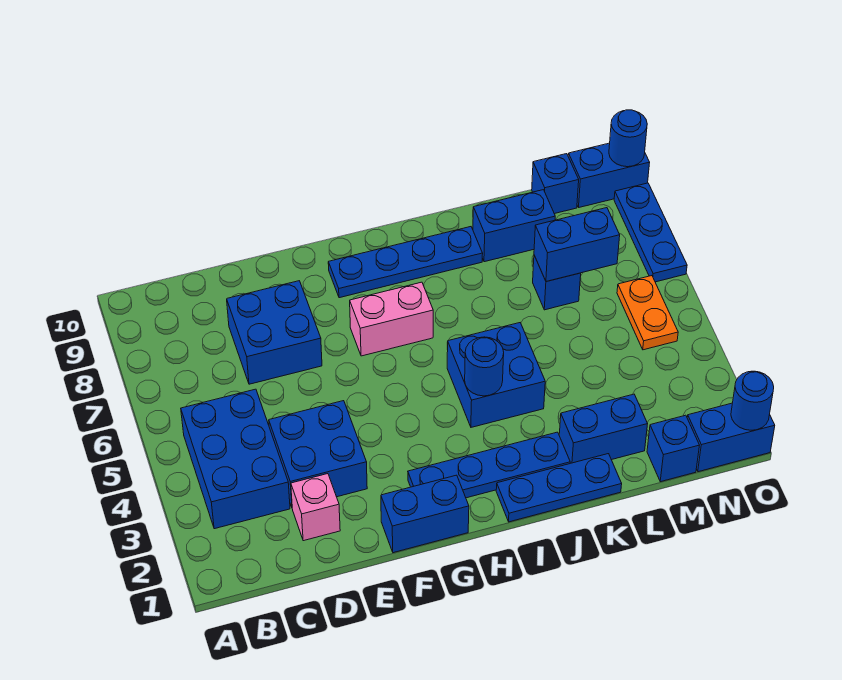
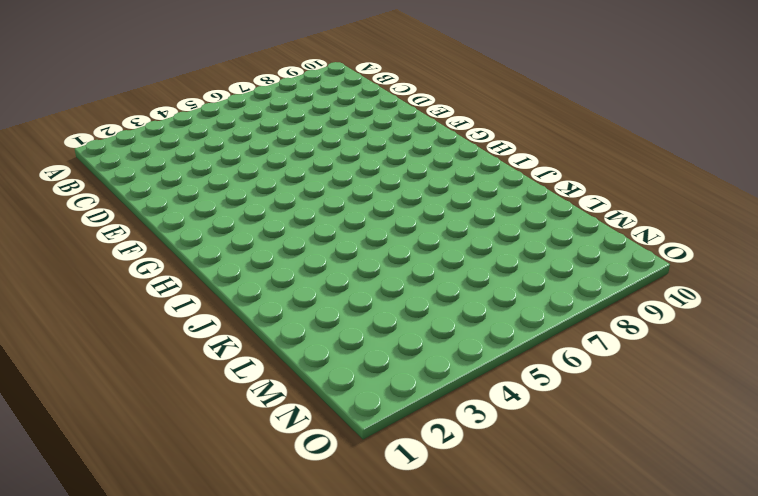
none -> blue brick B3:C5 level 1
none -> pink brick D2 level 1
none -> blue brick D3:E4 level 1

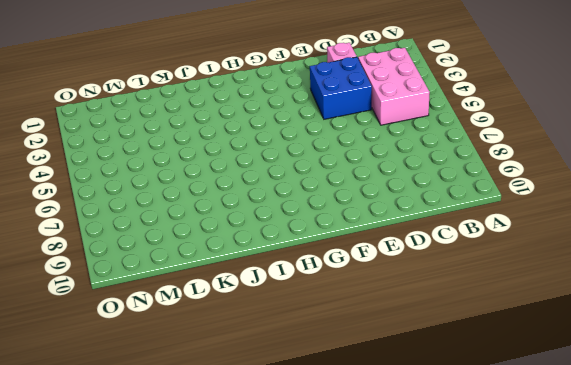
pink brick B3:C5 level 1 -> blue brick B3:C5 level 1
none -> blue brick D7:E8 level 1
none -> blue brick F1:G1 level 1
none -> blue plate G2:J2 level 1

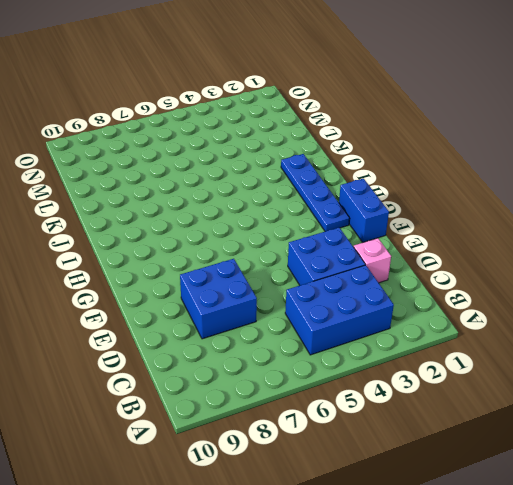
none -> pink brick G7:H7 level 1
none -> blue plate G9:J9 level 1
none -> blue plate I1:K1 level 1

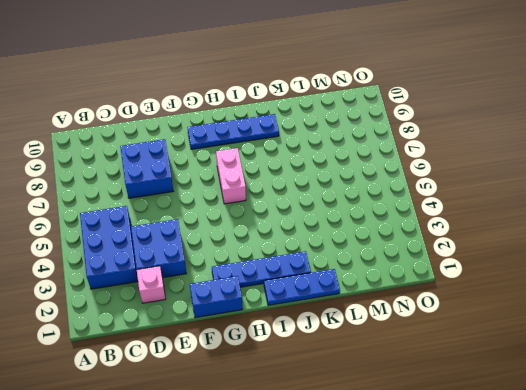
pink brick H6:H7 level 1 -> pink brick G7:H7 level 1
none -> blue brick I4:J5 level 1
none -> blue brick K2:L2 level 1
none -> blue brick K9:L9 level 1

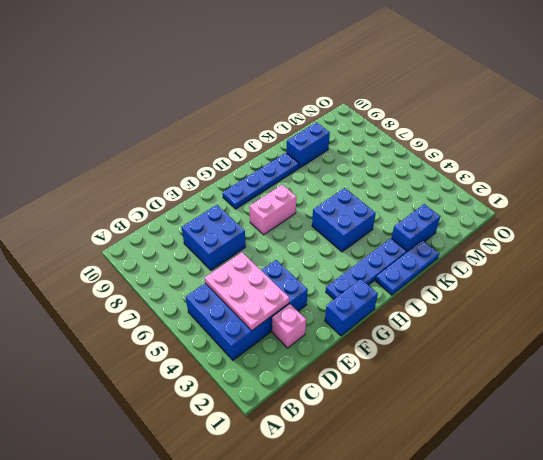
pink plate C3:D5 level 2 -> none
none -> blue brick L7 level 1
none -> blue brick M1 level 1
none -> blue brick M10 level 1

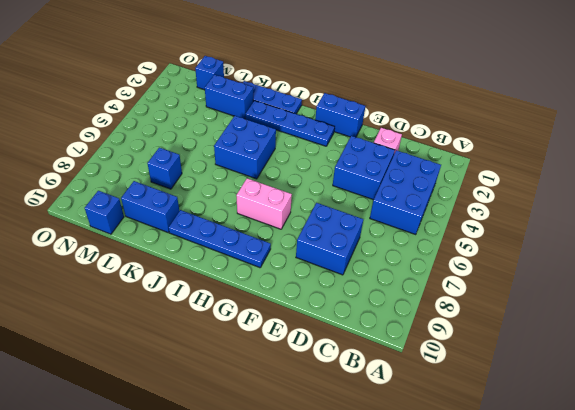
none -> blue brick N1:O1 level 1
none -> orange plate N5:N6 level 1
none -> blue brick N10:O10 level 1

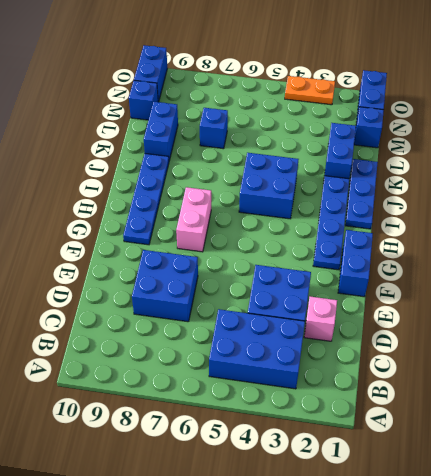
orange plate O3:O4 level 1 -> orange plate N5:N6 level 1
none -> blue plate O7:O9 level 1
none -> blue round brick I4 level 2
none -> blue brick L7:M7 level 2

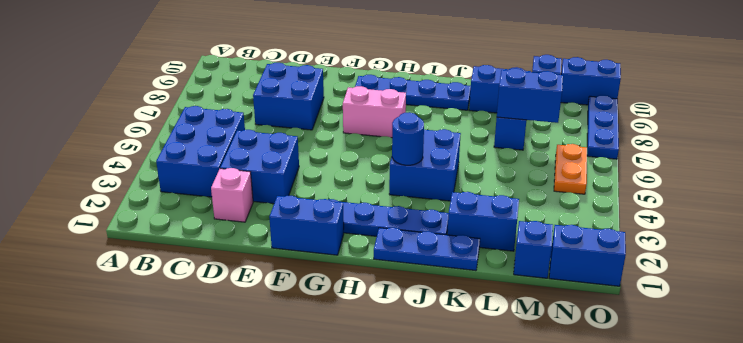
none -> blue round brick O1 level 2
none -> blue round brick O10 level 2

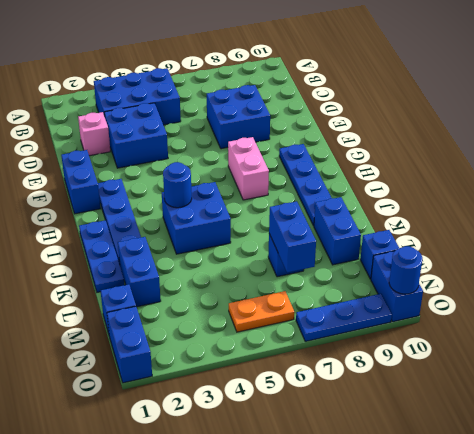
none -> blue round brick O1 level 2

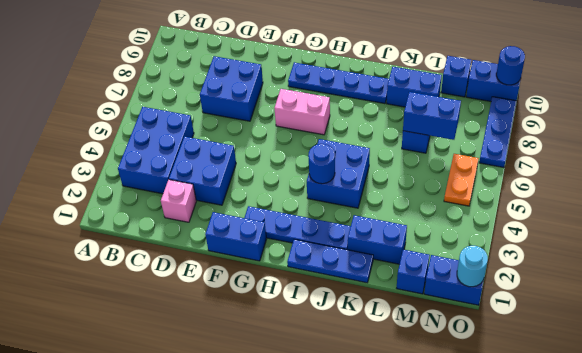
cyan round brick O1 level 2 -> blue round brick O1 level 2

